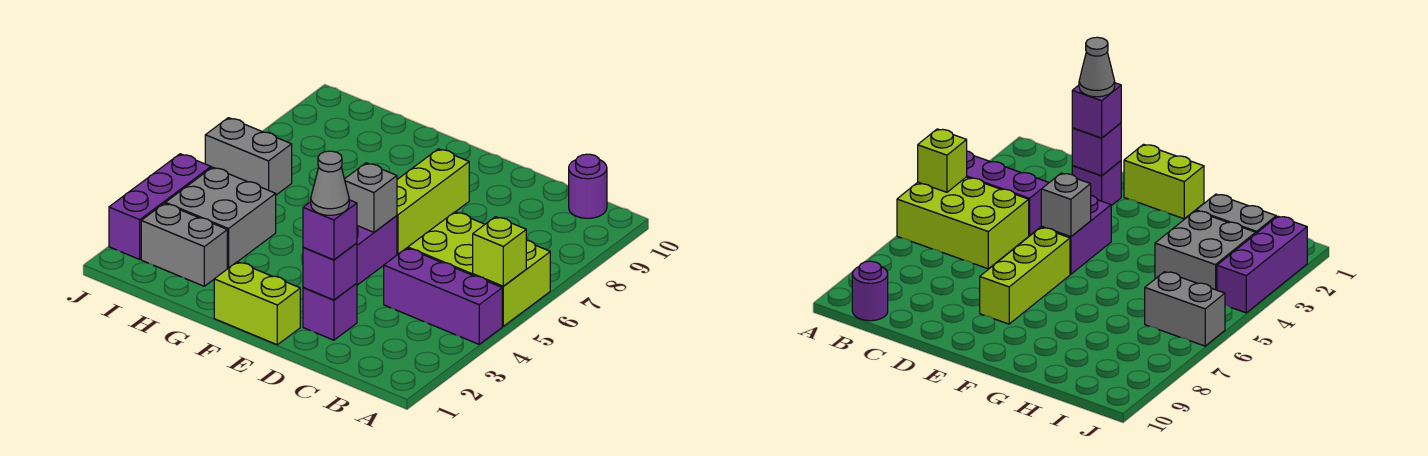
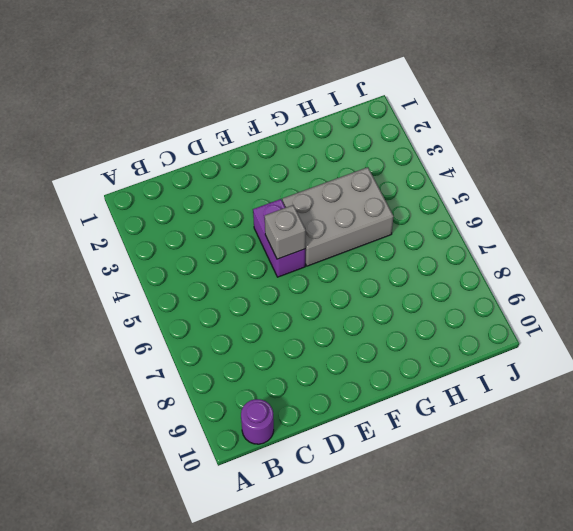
grey brick F4:H5 level 1 -> grey brick H3:I4 level 1
none -> purple brick A4:C4 level 1
none -> lime brick A5:C6 level 1
none -> purple brick D2 level 1

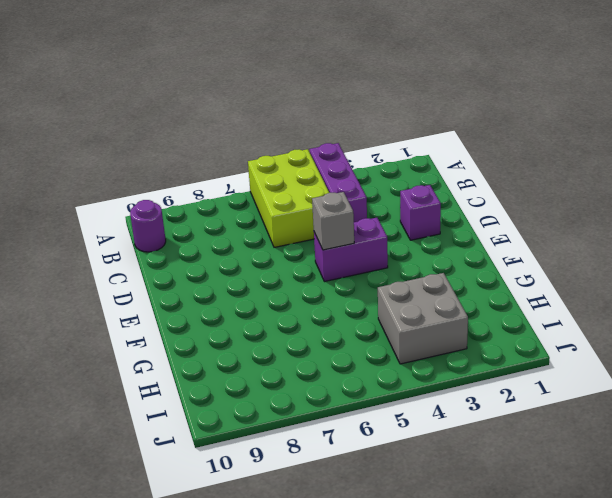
none -> lime brick E1:F1 level 1
none -> lime brick E6:E8 level 1
none -> grey brick H2:I2 level 1

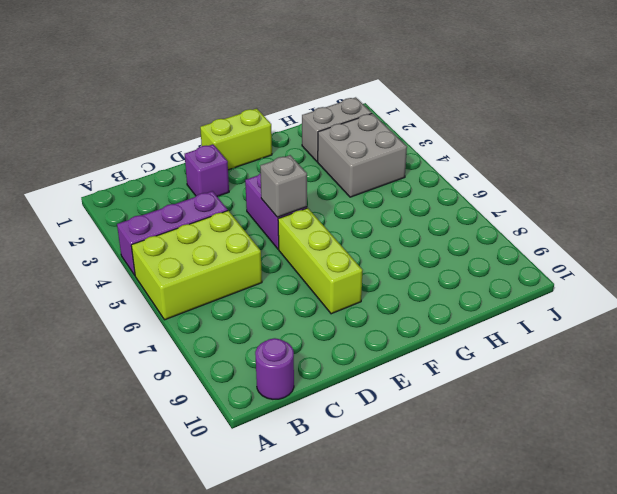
none -> grey brick I6:J6 level 1
none -> purple brick J2:J4 level 1
none -> lime brick A5 level 2

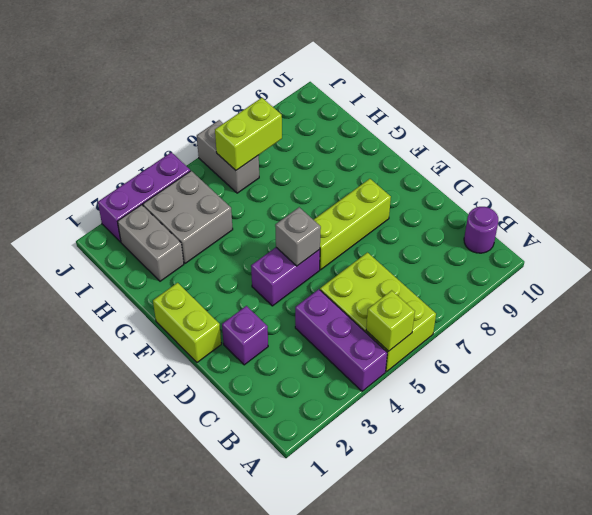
lime brick I6:I7 level 2 -> none
none -> purple brick D2 level 2
none -> purple brick D2 level 3
none -> grey cone D2 level 4

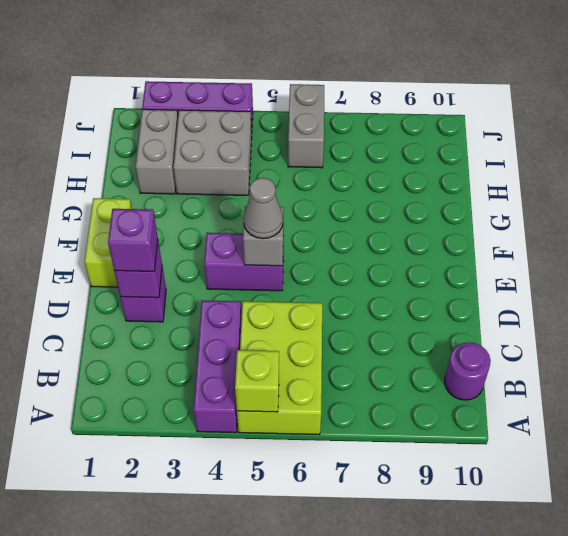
grey cone E5 level 3 -> grey cone D2 level 4
none -> lime brick E6:E8 level 1

